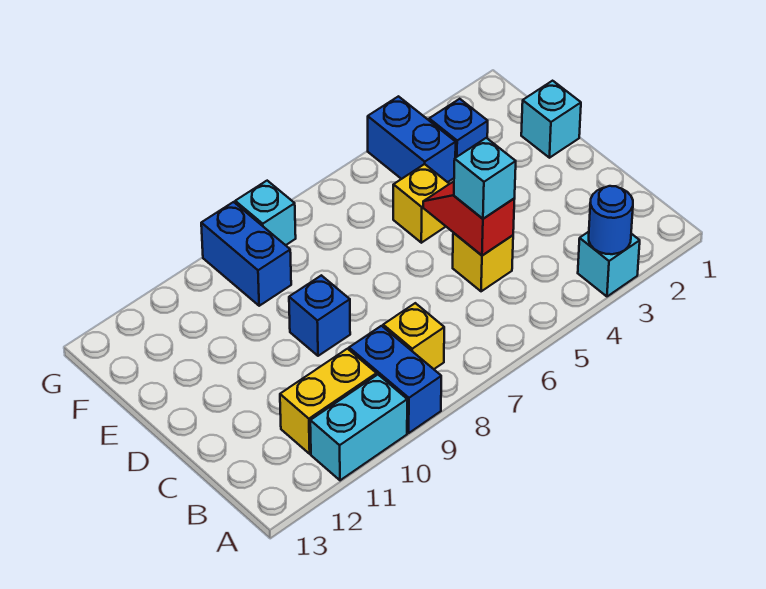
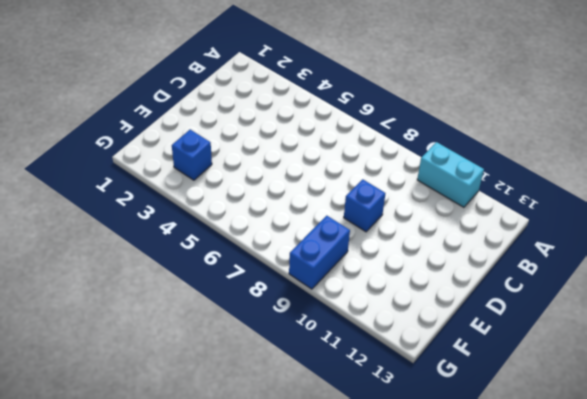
none -> cyan brick A3 level 1
none -> blue brick A9:B9 level 1
none -> yellow brick B8 level 1

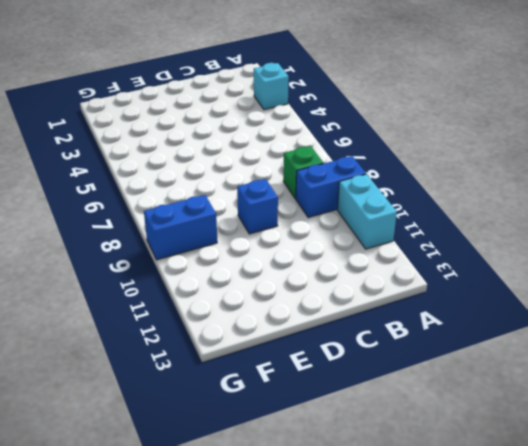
green brick B8 level 1 -> yellow brick B8 level 1
none -> yellow brick B10:B11 level 1
none -> yellow brick C5 level 1
none -> cyan brick E1 level 1

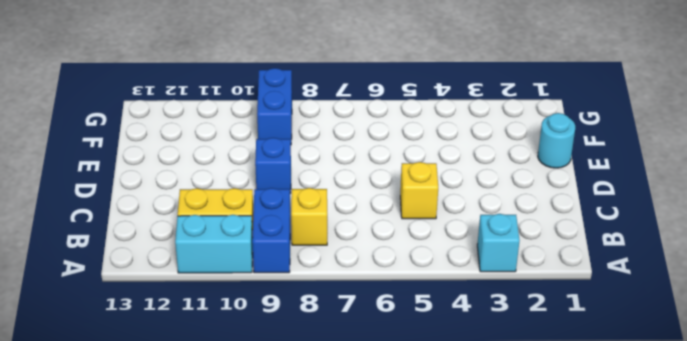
cyan round brick E1 level 1 -> cyan brick E1 level 1
none -> yellow brick E5 level 1
none -> blue brick F3 level 1
none -> blue brick F4:G4 level 1

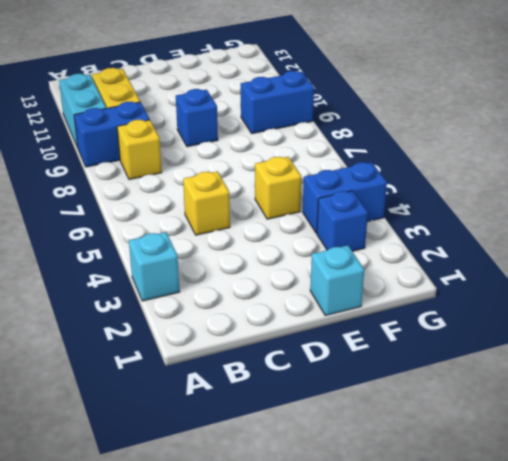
none -> cyan brick G8 level 1
none -> blue round brick A3 level 2
none -> red slope C5:D5 level 2 top C

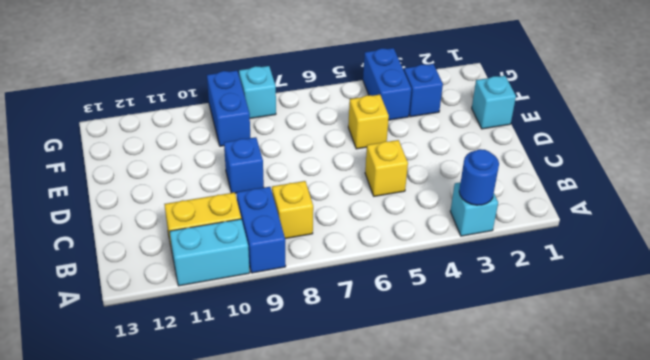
none -> red slope C5:D5 level 2 top C
none -> cyan brick C5 level 3

